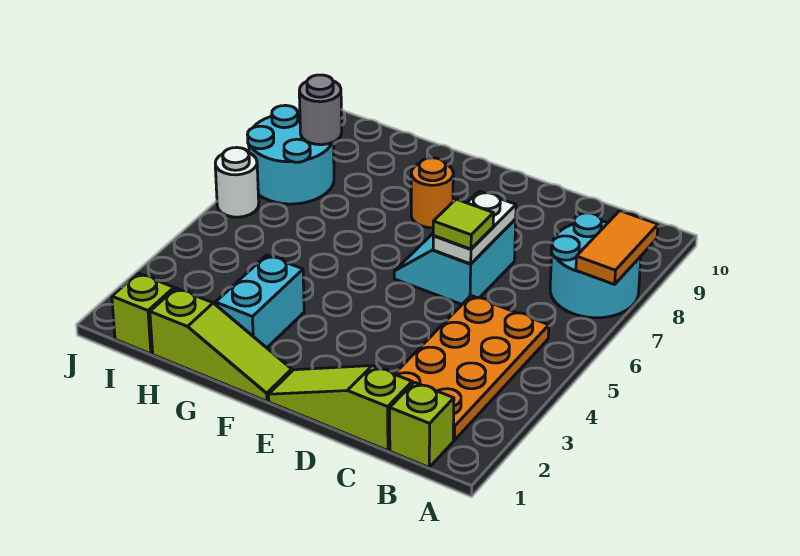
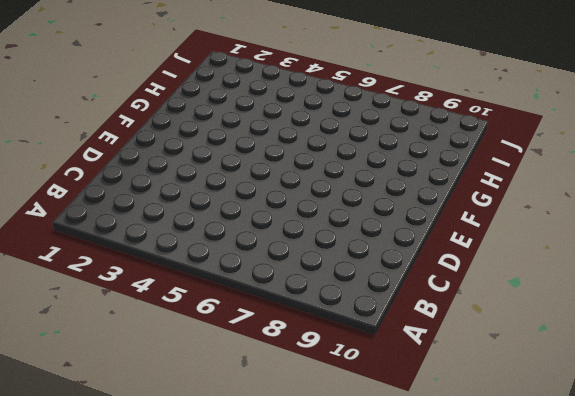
none -> cyan round brick A7:B8 level 1
none -> lime brick B1 level 1
none -> orange plate B2:C5 level 1

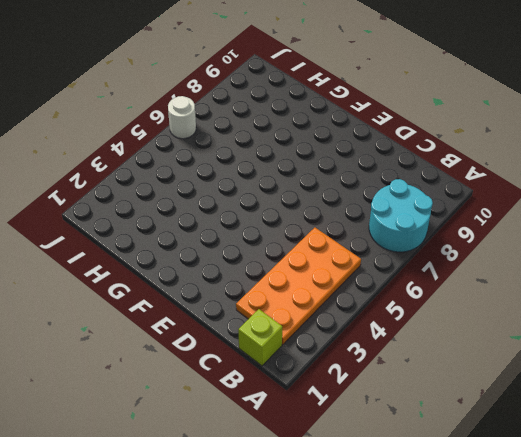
none -> lime slope C1:E1 level 1 top C
none -> cyan slope D6:E7 level 1 top D
none -> lime slope F1:H1 level 1 top H

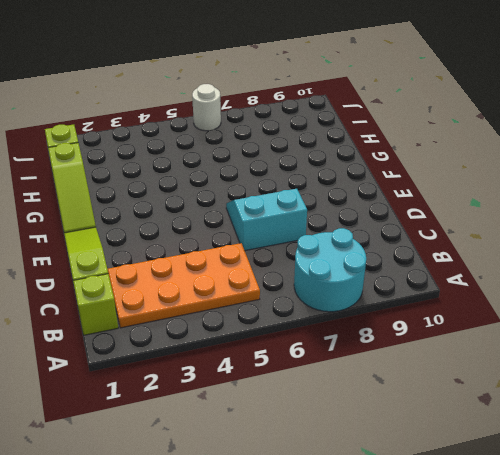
none -> orange round brick F8 level 1
none -> cyan brick G2:G3 level 1
none -> cyan round brick I7:J8 level 1

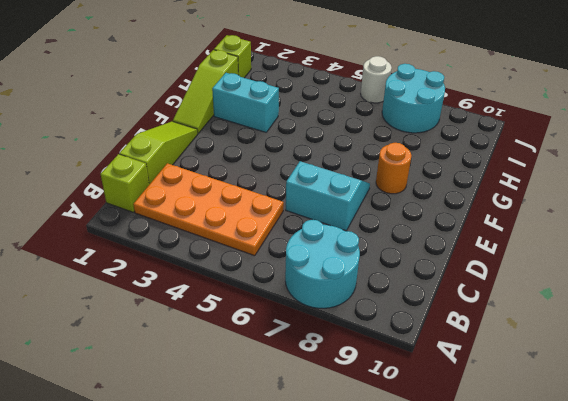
none -> orange tile A7:A8 level 2
none -> white plate D6:D7 level 2
none -> grey round brick I8 level 2

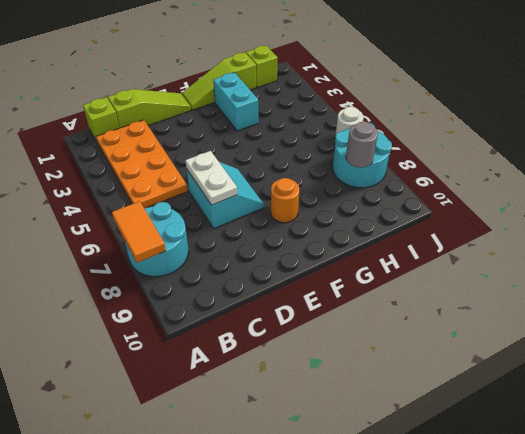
none -> lime tile D6 level 3

